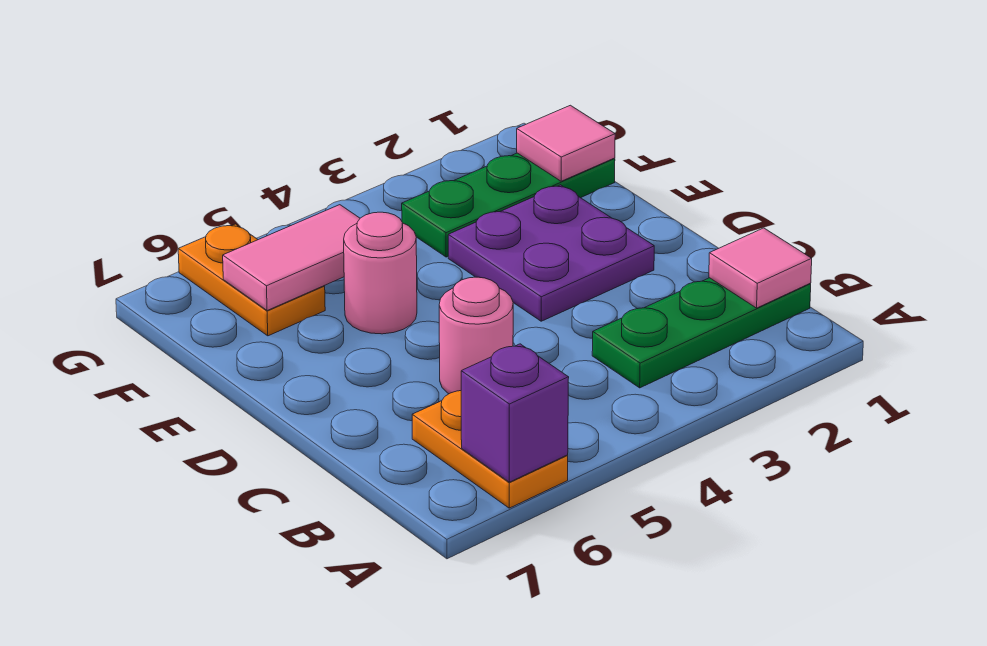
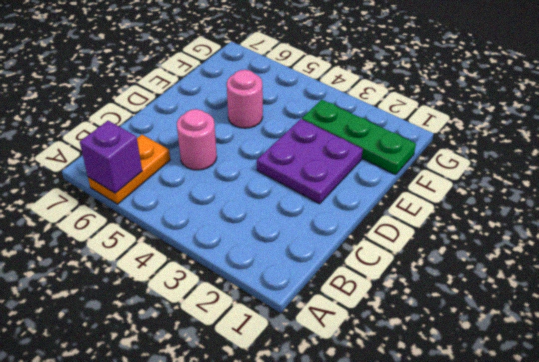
none -> green plate B1:B3 level 1
none -> orange plate F6:G6 level 1

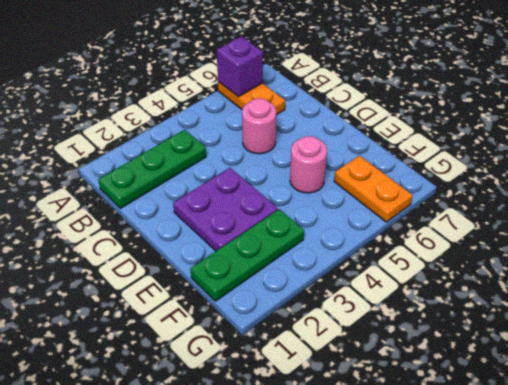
none -> pink tile B1 level 2
none -> pink tile F1 level 2

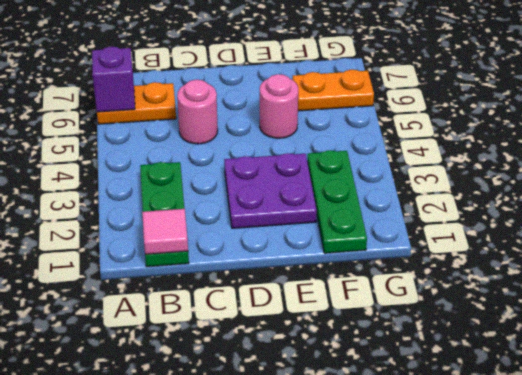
none -> pink tile F1 level 2
none -> pink tile F5:F6 level 2

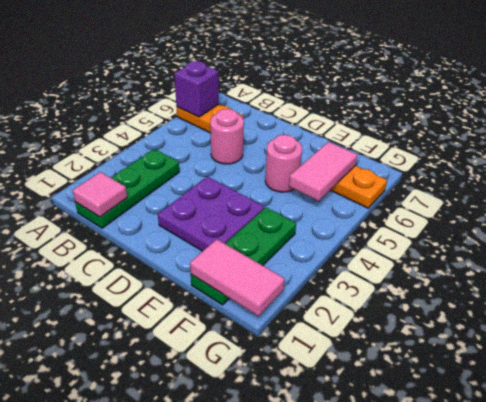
pink tile F1:G1 level 2 -> pink tile F1 level 2

